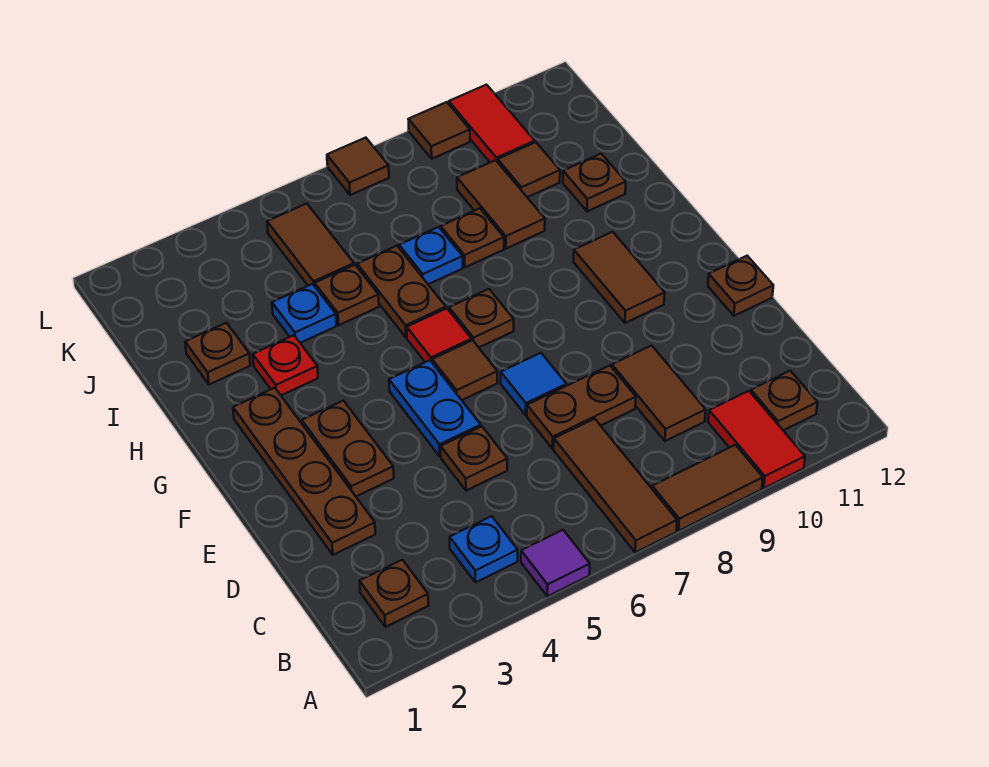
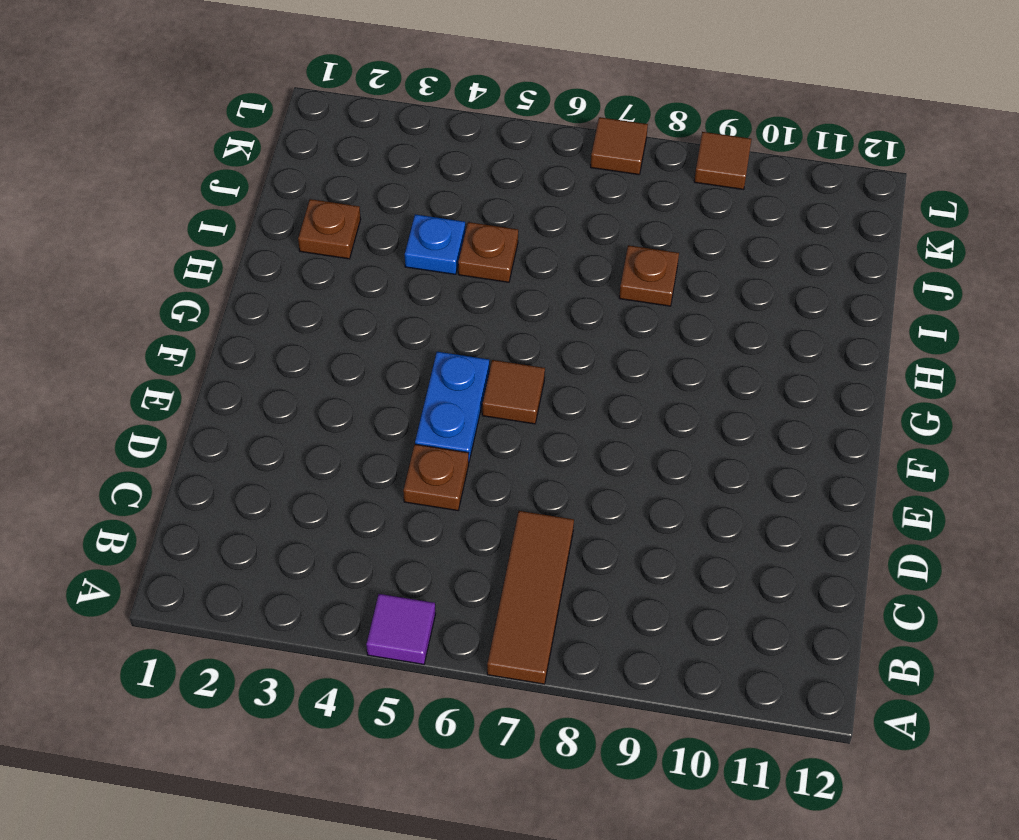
none -> brown tile A8:A9 level 1
none -> red tile A10:B10 level 1
none -> brown plate B2 level 1
none -> blue plate B4 level 1

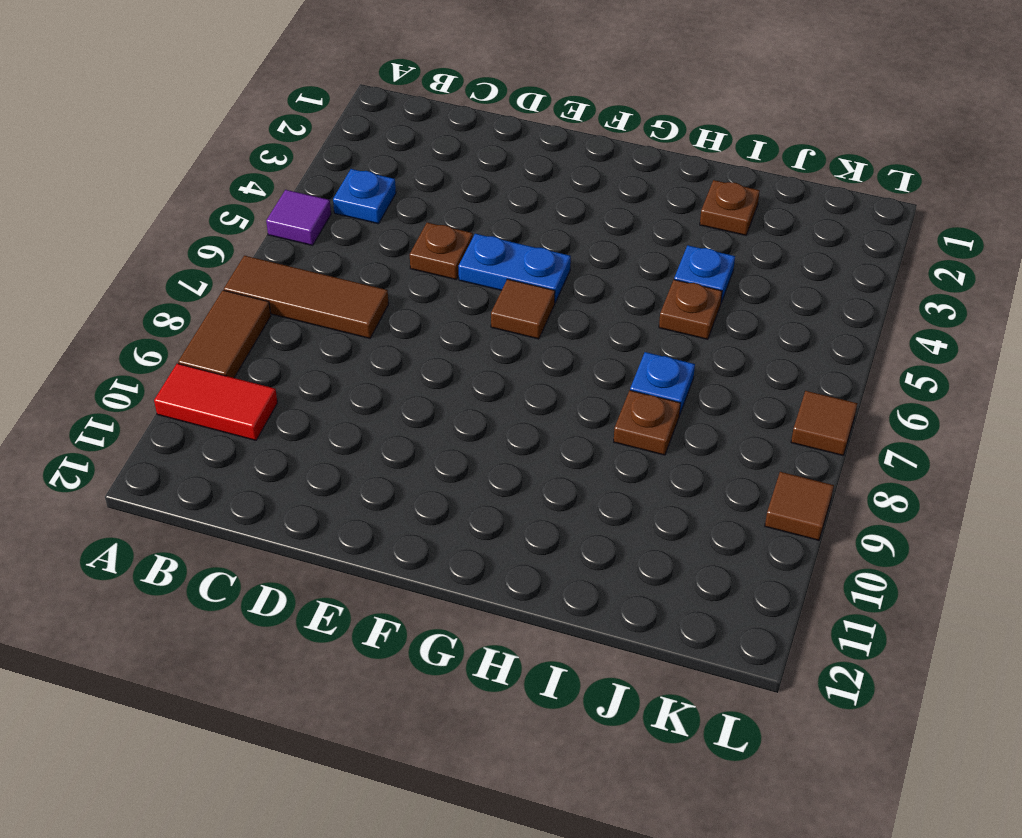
none -> brown plate B2 level 1
none -> brown plate B11 level 1
none -> brown tile C9:D9 level 1
none -> brown plate D2:G2 level 1

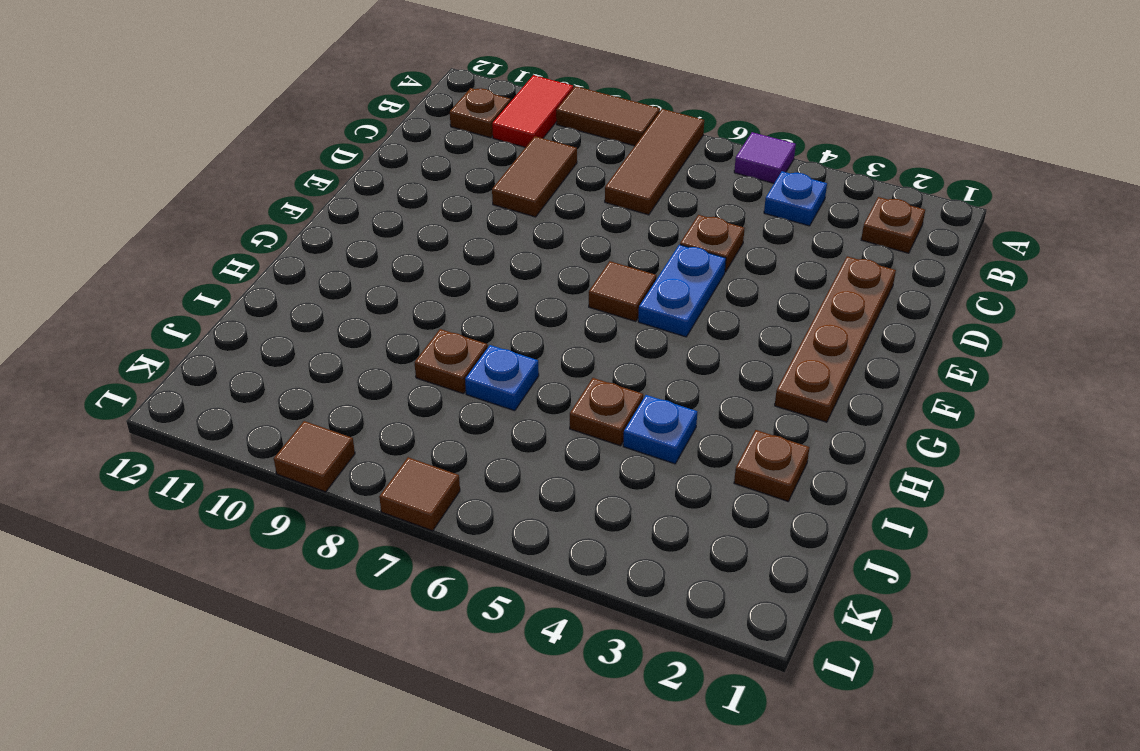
none -> brown plate D7:D8 level 1
none -> brown plate E3:F3 level 1
none -> blue tile E7 level 1
none -> brown plate E12 level 1

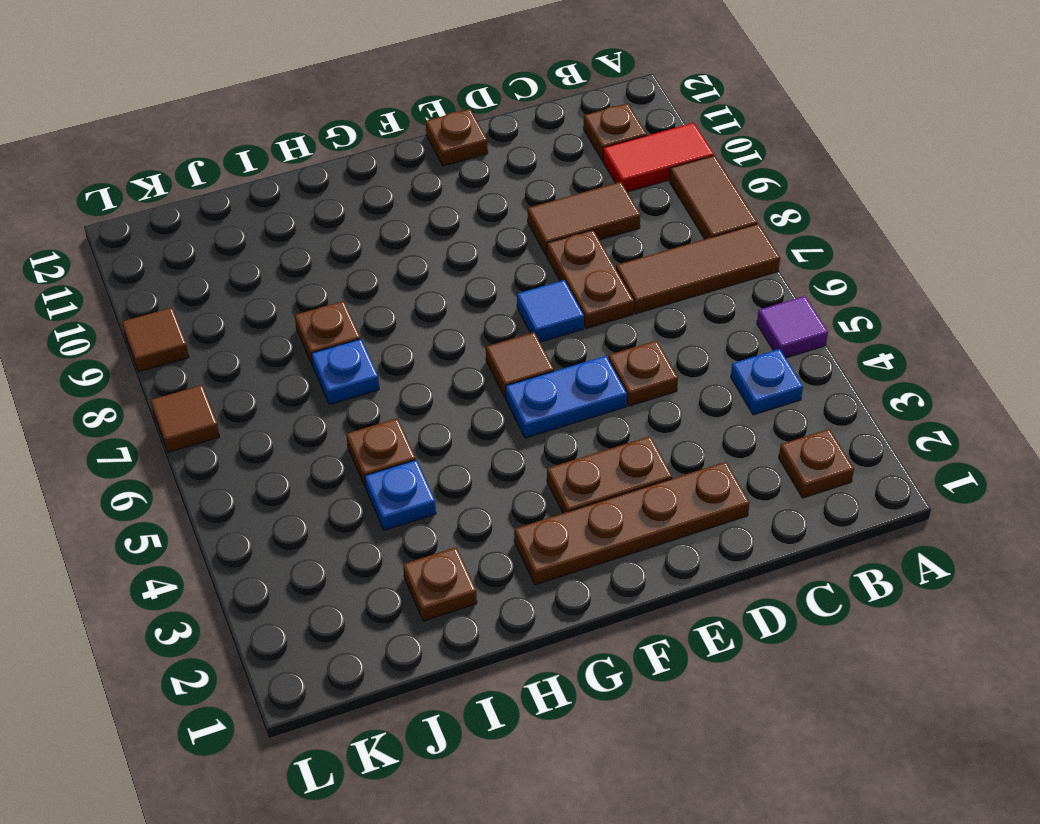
none -> brown tile F10:G10 level 1
none -> red tile G6 level 1
none -> brown plate G7 level 1
none -> red plate H3 level 1

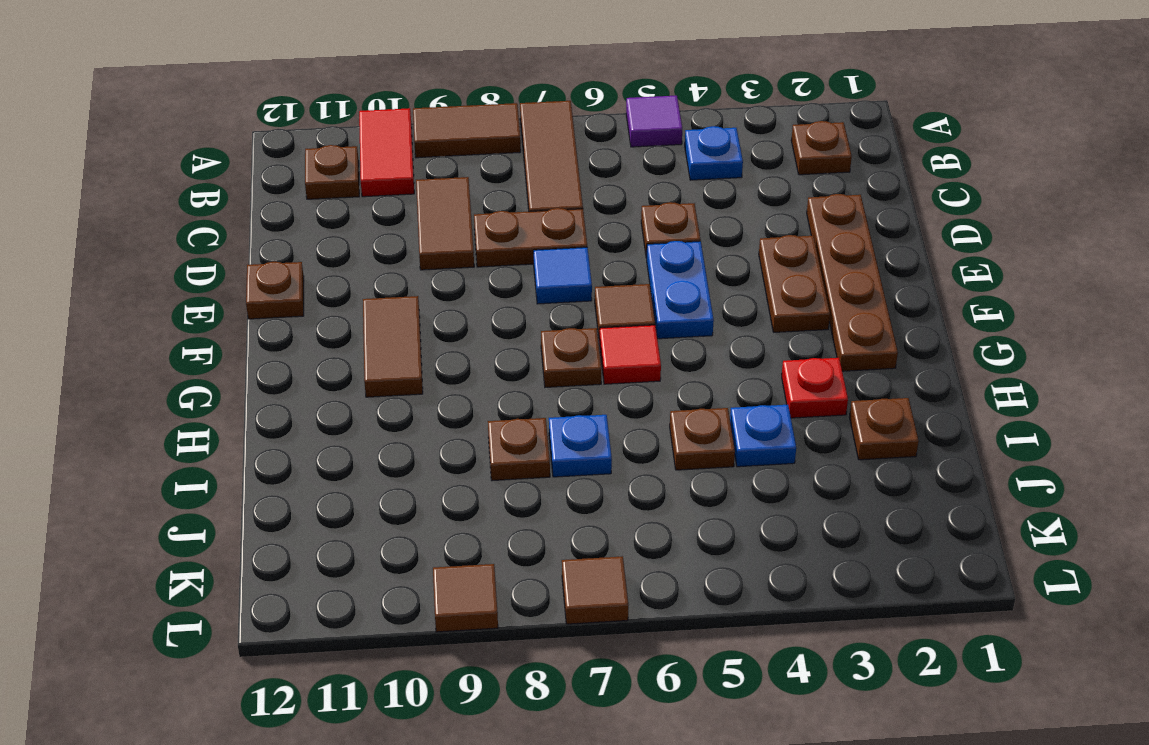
none -> brown plate H6:I6 level 1
none -> brown tile I9:J9 level 1
none -> brown plate I11 level 1
none -> brown tile J5:K5 level 1

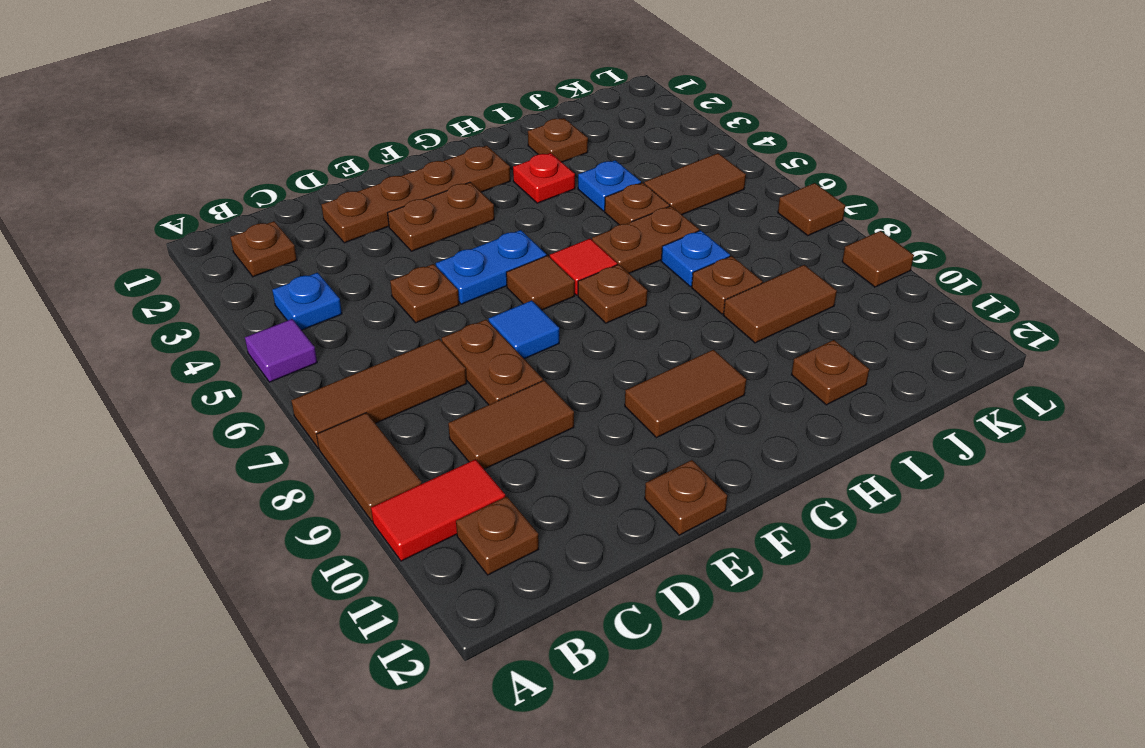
none -> brown tile J10 level 1
none -> red tile K10:L10 level 1

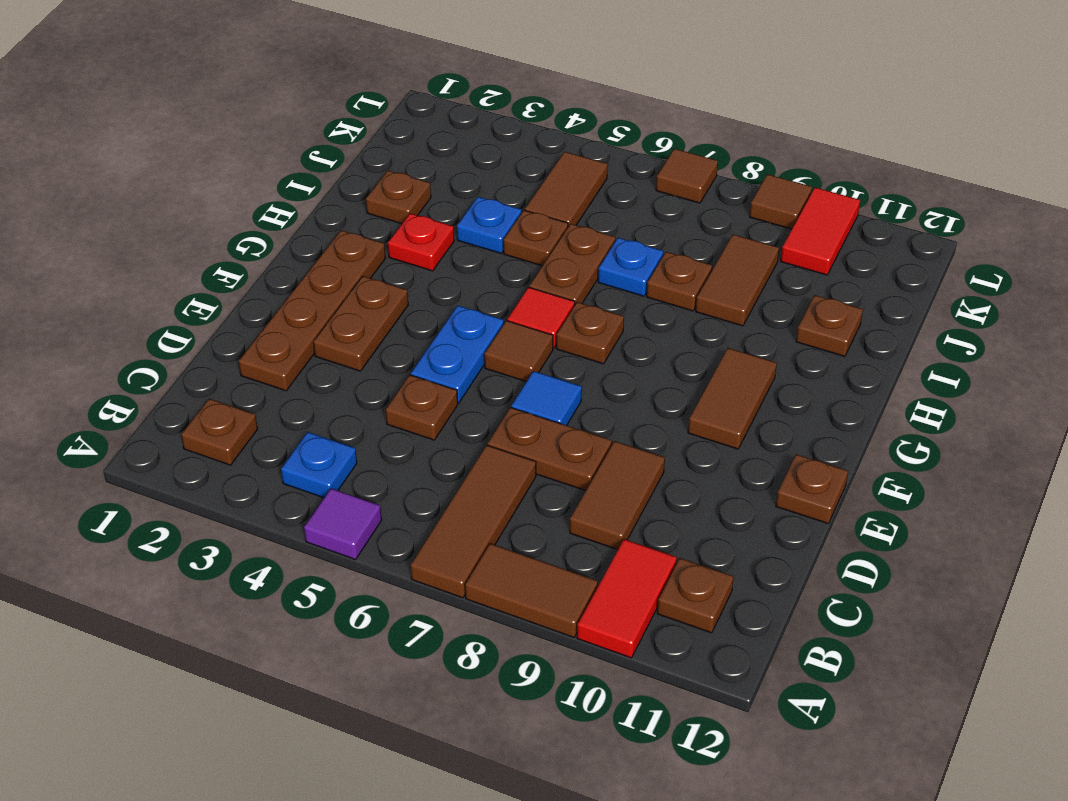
none -> brown tile J10 level 1

